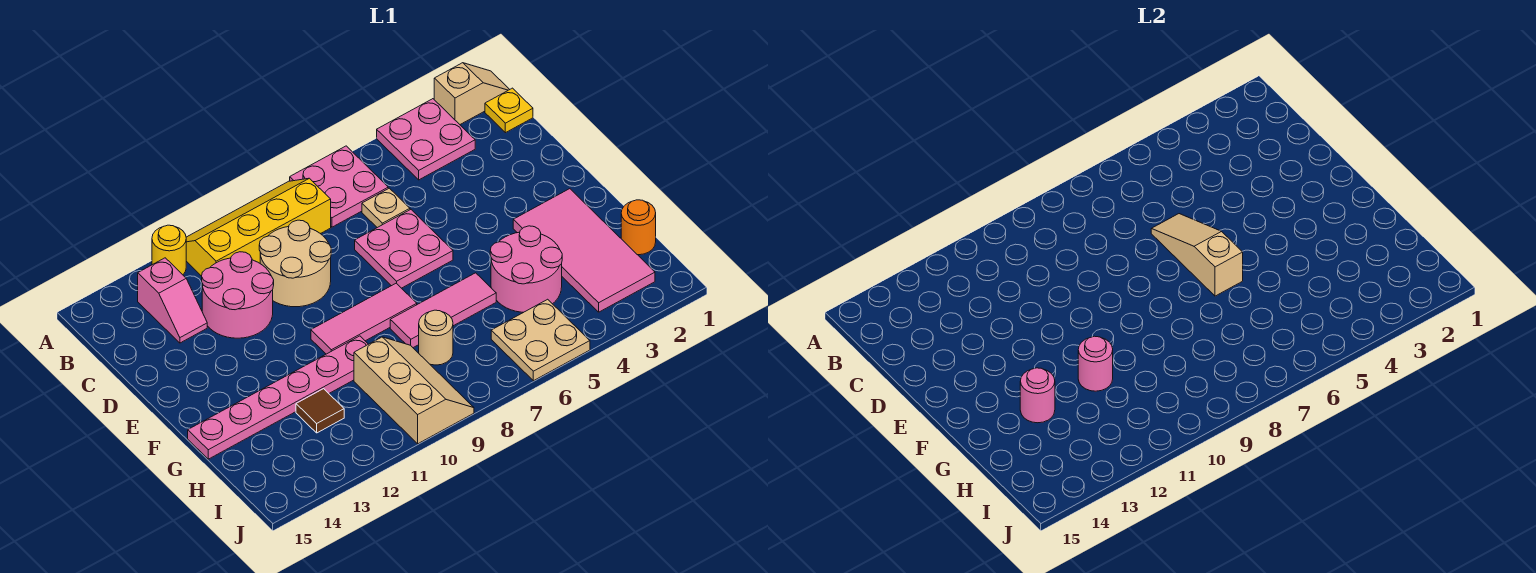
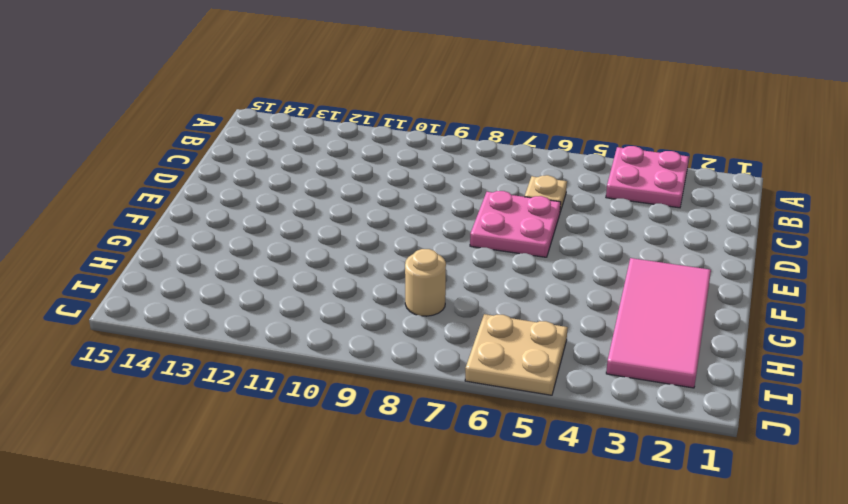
none -> tan slope A1:A2 level 1 top 2
none -> pink plate A6:B7 level 1
none -> yellow slope A8:B11 level 1 top B

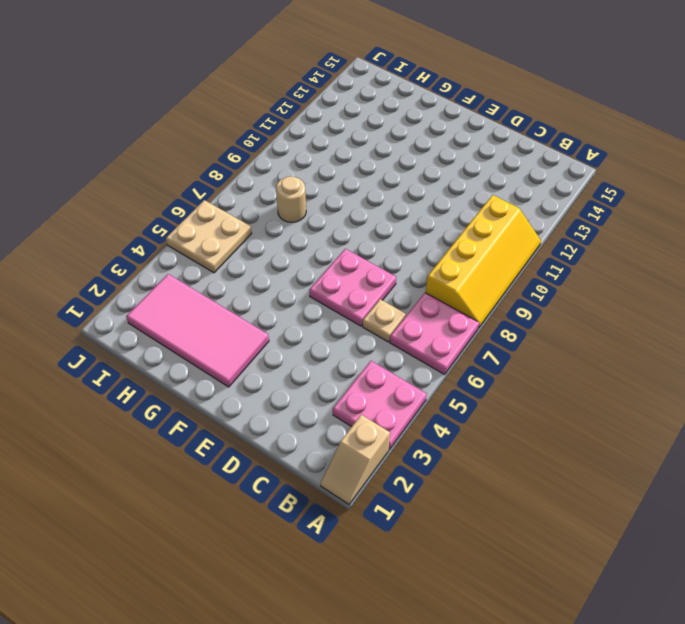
none -> yellow round brick A12 level 1
none -> yellow plate B1 level 1
none -> pink slope B13:C13 level 1 top B

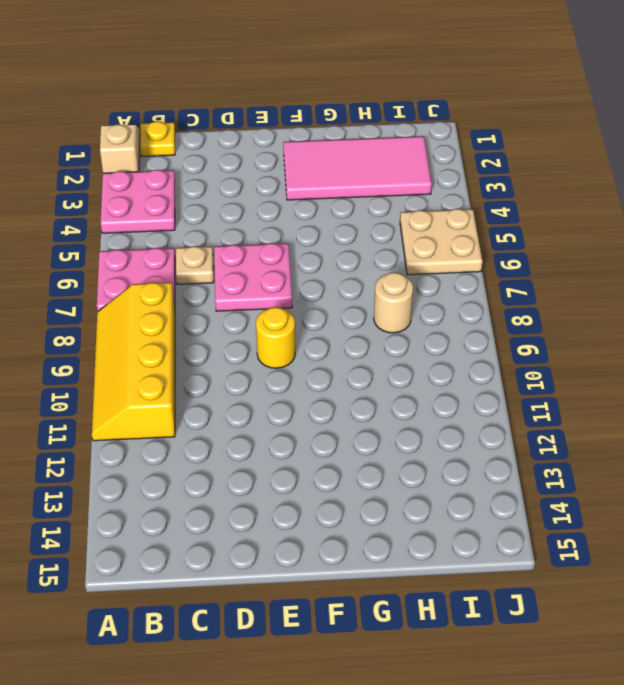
yellow round brick E9 level 1 -> yellow round brick A12 level 1
none -> pink slope B13:C13 level 1 top B
none -> tan round brick C9:D10 level 1
none -> pink round brick C11:D12 level 1

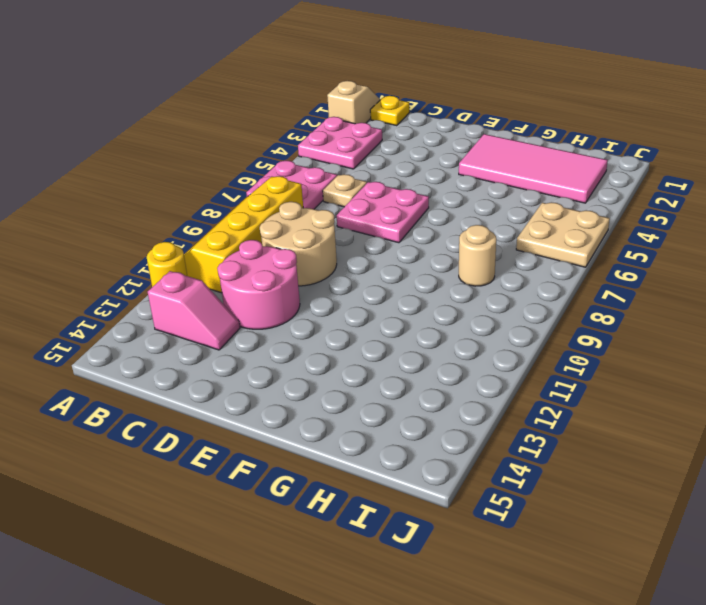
none -> pink tile F8:F10 level 1
none -> pink round brick G4:H5 level 1
none -> pink tile G6:G8 level 1

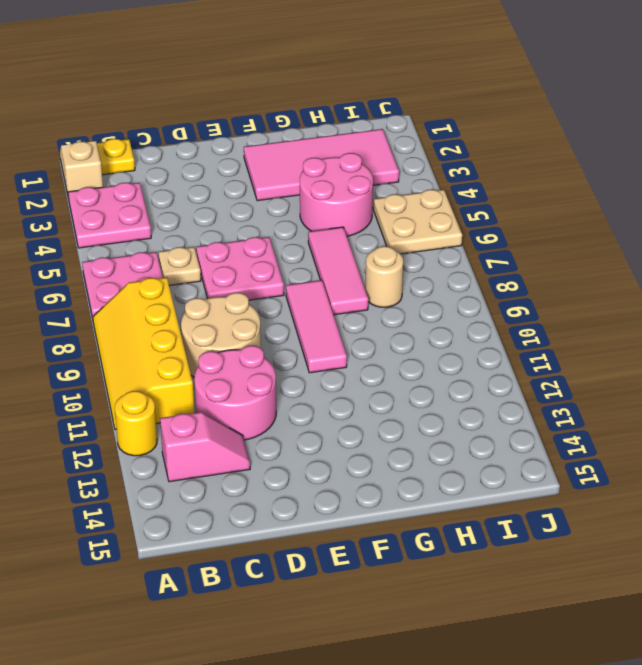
none -> pink plate G10:G15 level 1
none -> orange round brick H1 level 1
none -> tan slope H9:J10 level 1 top 10

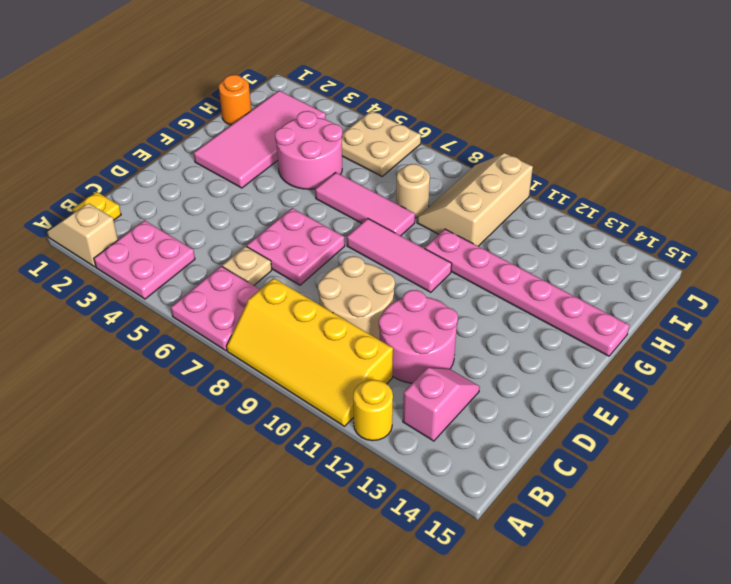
none -> brown tile H12 level 1
none -> tan slope D6:F6 level 2 top F
none -> pink round brick G11 level 2

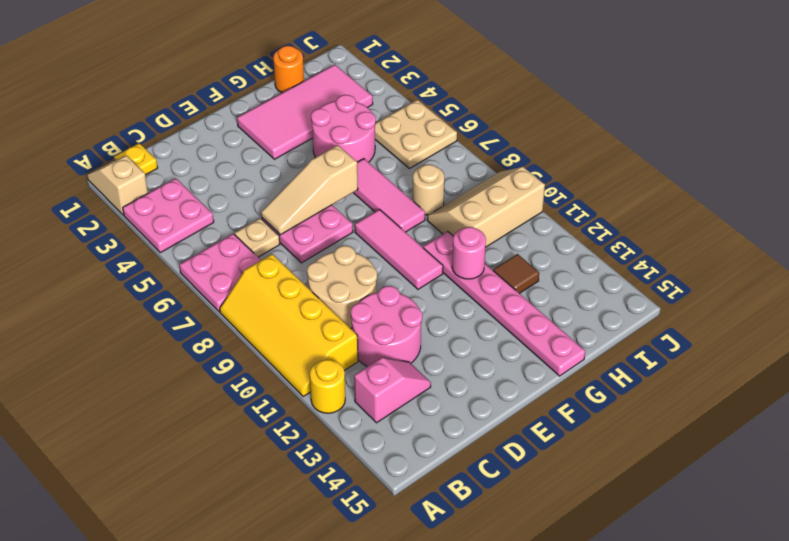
none -> pink round brick G13 level 2

